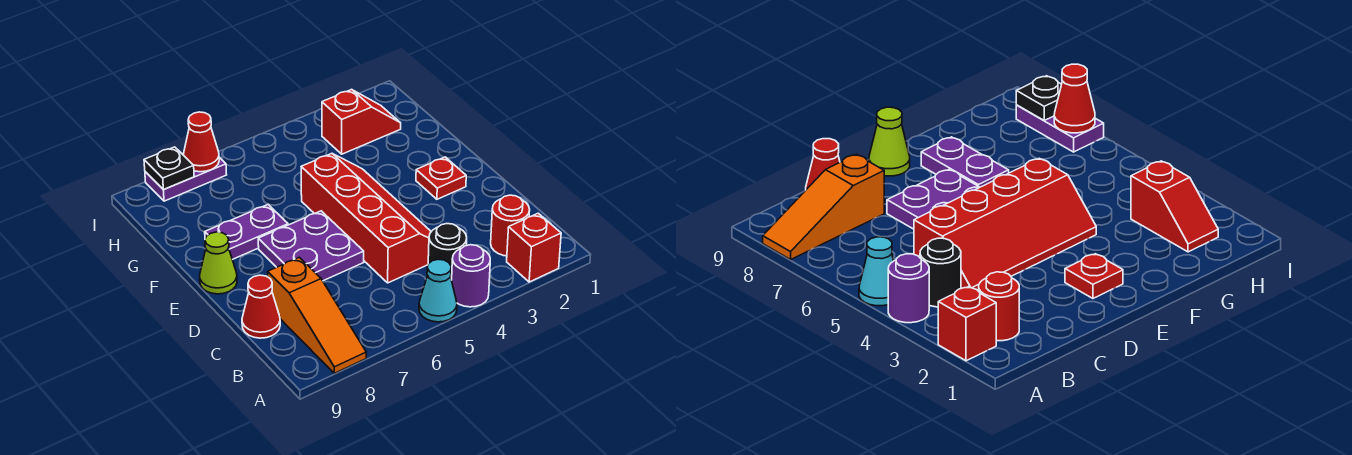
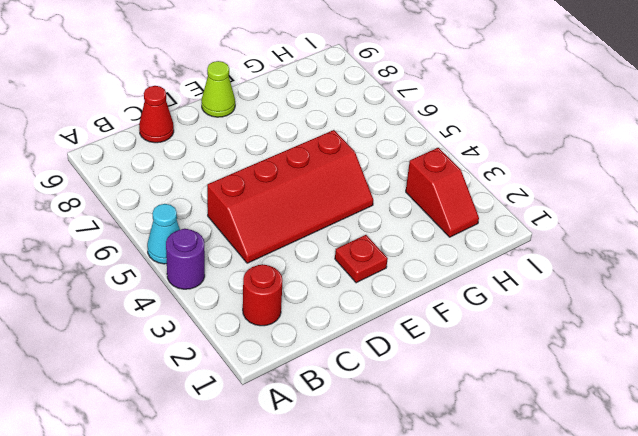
none -> red brick A2 level 1
none -> orange slope A8:C8 level 1 top C
none -> black round brick B4 level 1

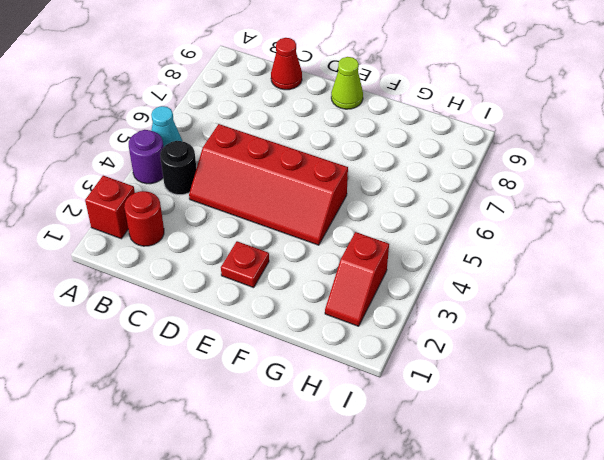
none -> orange slope A8:C8 level 1 top C
none -> purple plate D6:E7 level 1
none -> purple plate F7:F8 level 1

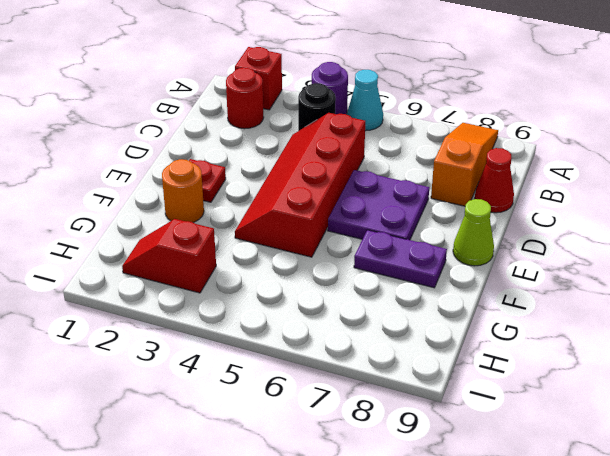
orange round brick F2 level 1 -> none
none -> purple plate I7:I8 level 1
none -> red cone I7 level 2
none -> black plate I8 level 2

